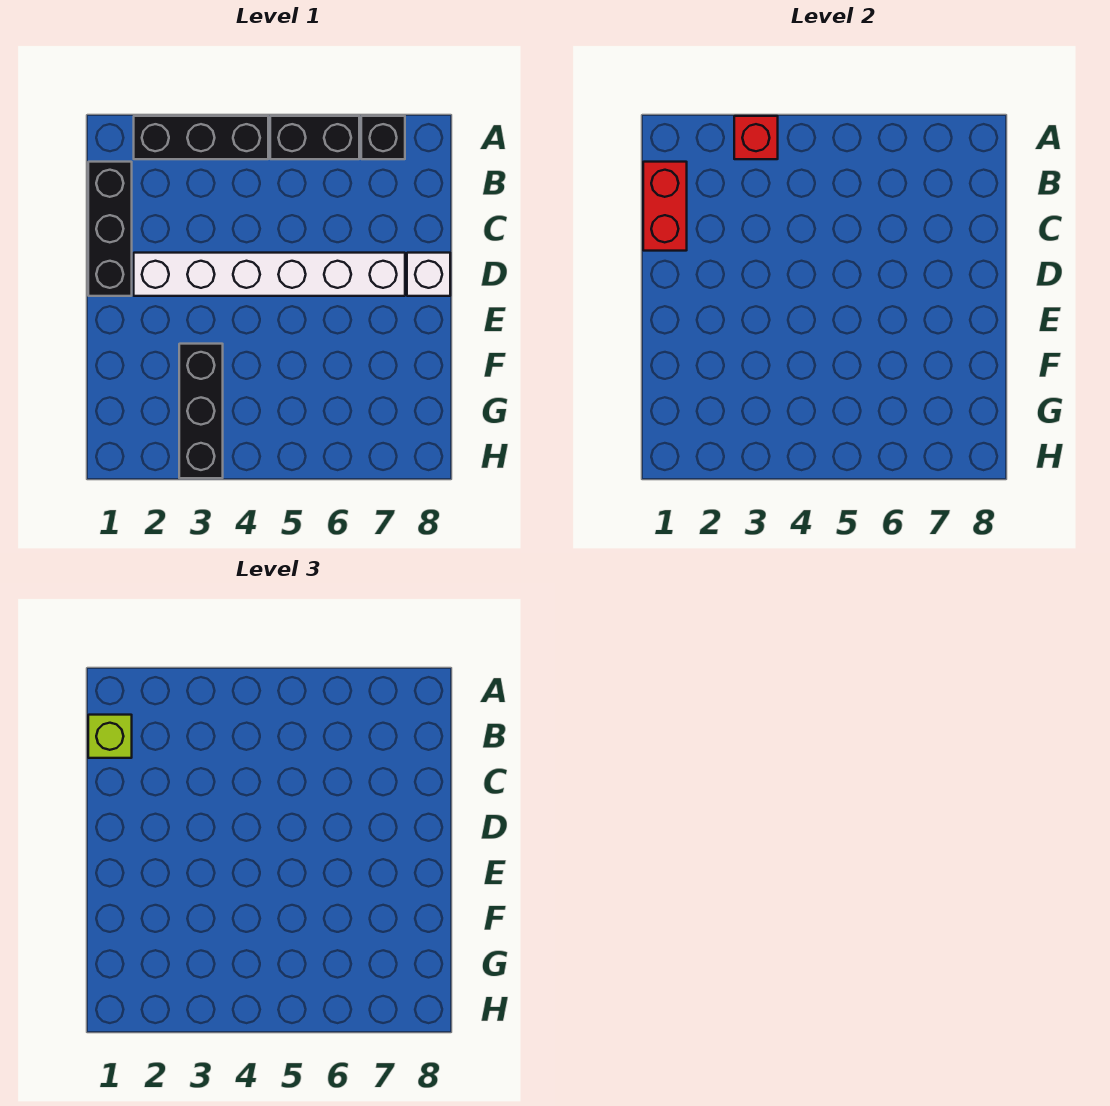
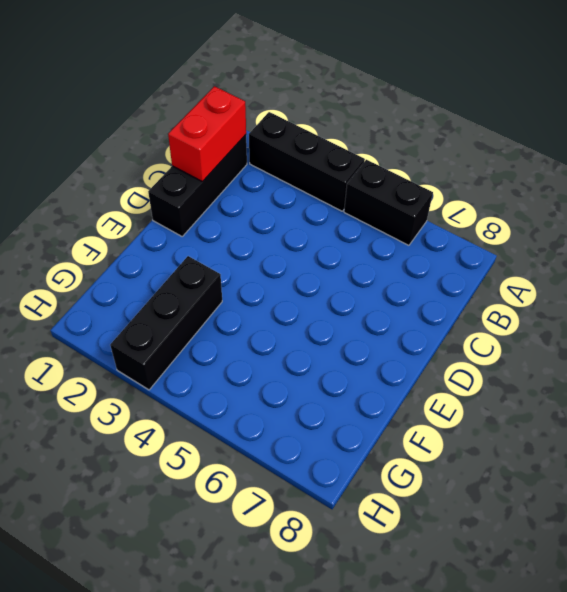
none -> black brick A7 level 1
none -> white brick D2:D7 level 1

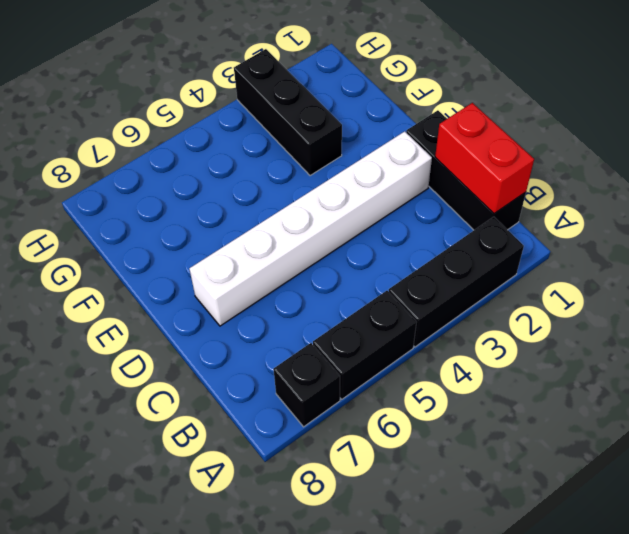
none -> white brick D8 level 1
none -> red brick A3 level 2

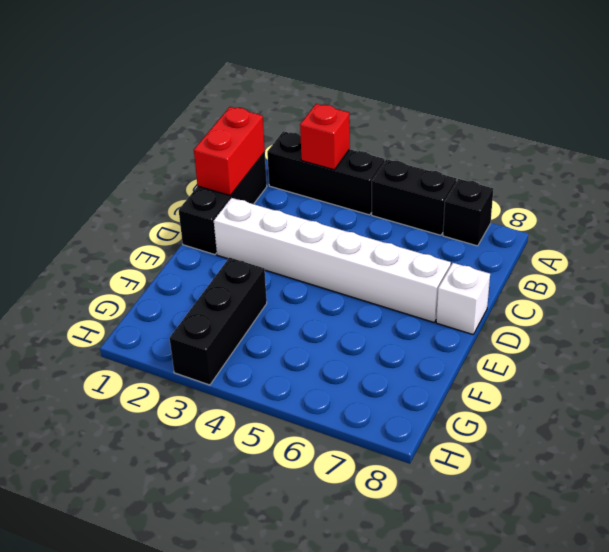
none -> lime brick B1 level 3

